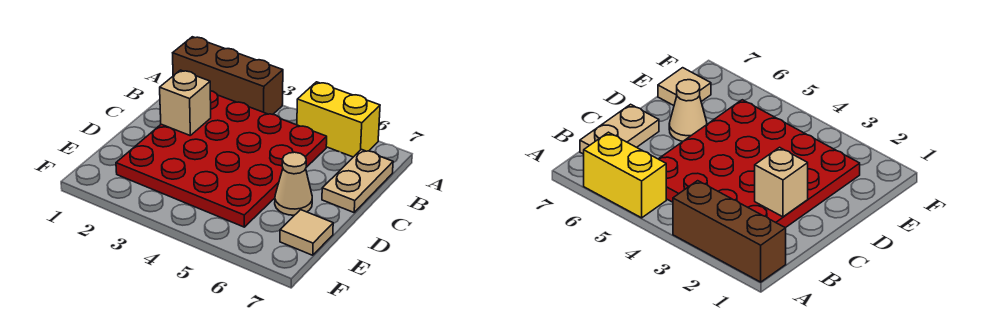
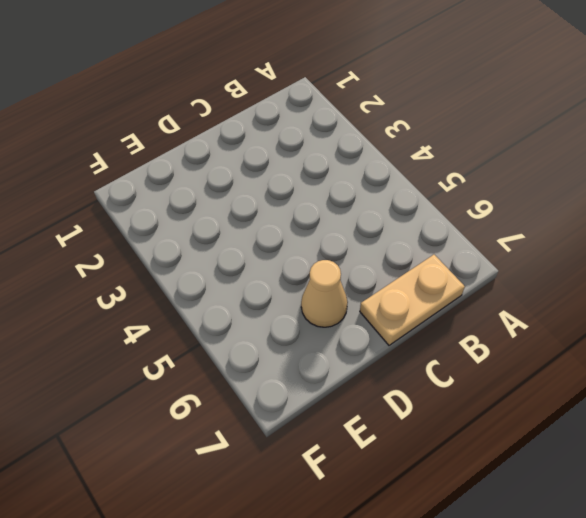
none -> brown brick A1:A3 level 1
none -> yellow brick A5:A6 level 1

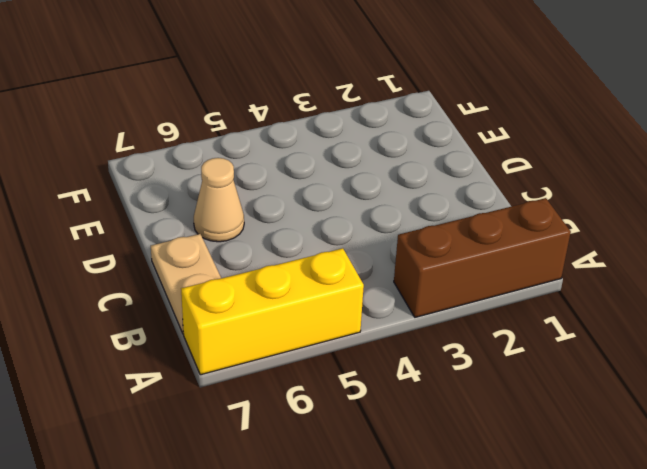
yellow brick A5:A7 level 1 -> yellow brick A5:A6 level 1
none -> red plate B2:E5 level 1
none -> tan tile E7 level 1

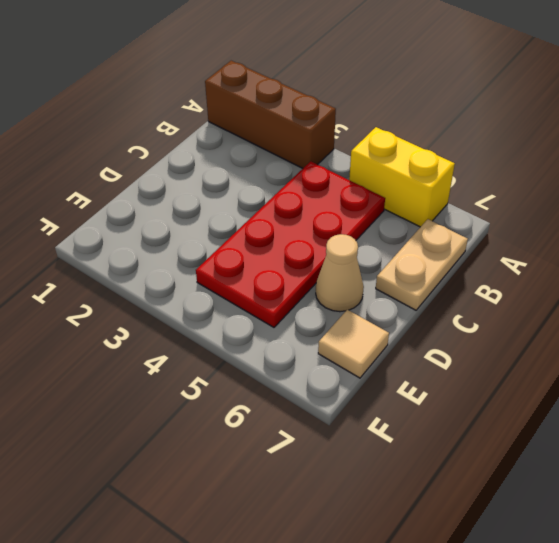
red plate B4:E5 level 1 -> red plate B2:E5 level 1
none -> tan brick C2 level 2

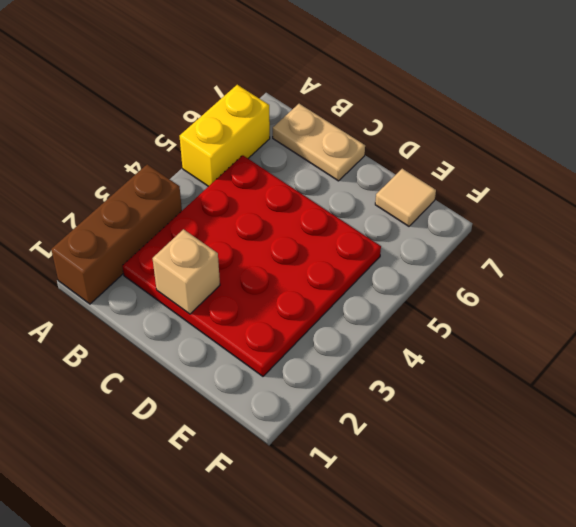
none -> tan cone D6 level 1

